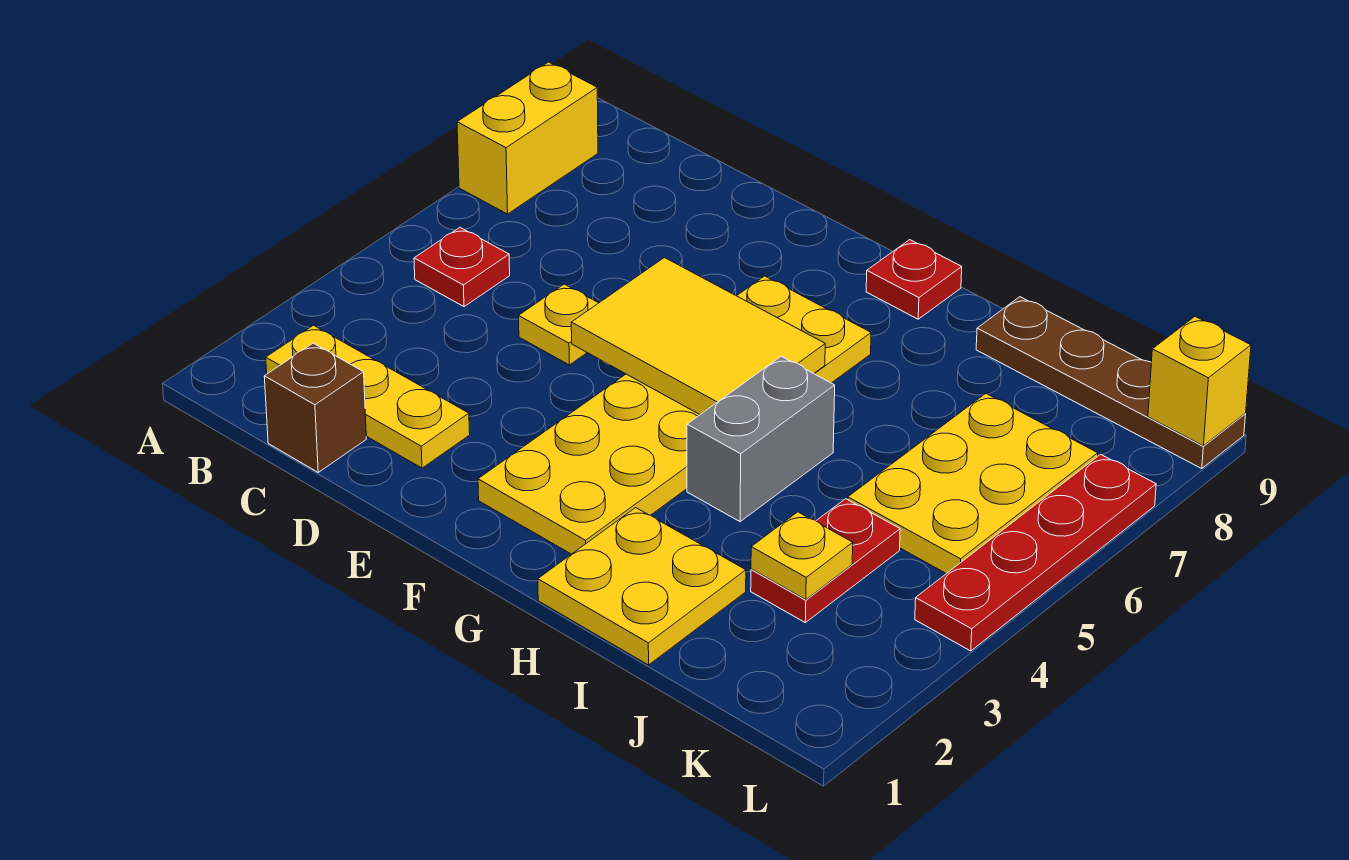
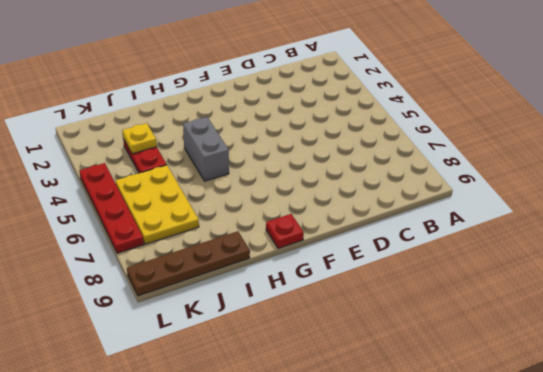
none -> yellow brick A7:A8 level 1
none -> yellow plate B2:D2 level 1
none -> red plate B5 level 1

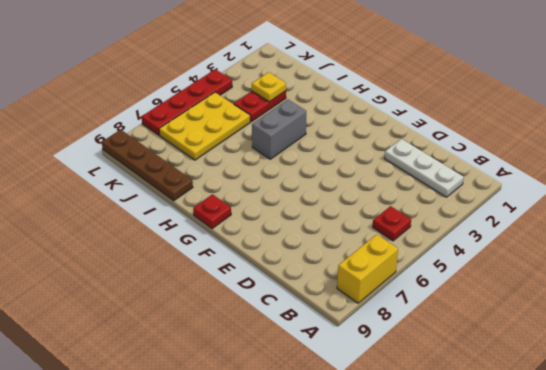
white plate B2:D2 level 1 -> yellow plate B2:D2 level 1
none -> brown brick C1 level 1
none -> yellow plate D5 level 1
none -> yellow plate F2:G7 level 1

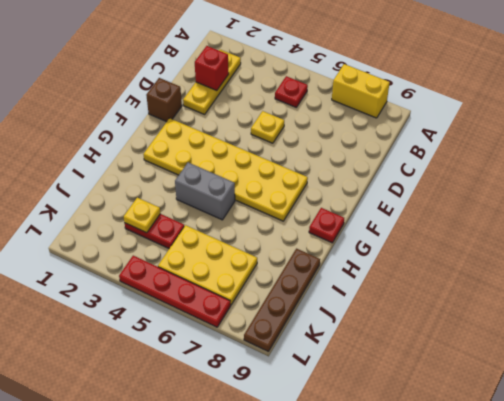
red brick C2 level 2 -> none
brown brick E1 level 1 -> brown brick C1 level 1
none -> yellow plate H1:I2 level 1
none -> yellow tile E5:G6 level 2
none -> yellow brick L9 level 2

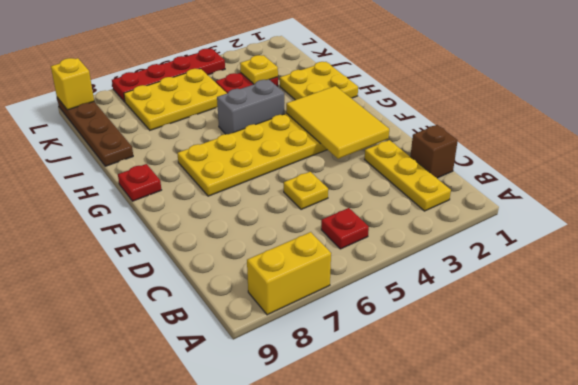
yellow tile E2:G3 level 2 -> yellow tile E5:G6 level 2

